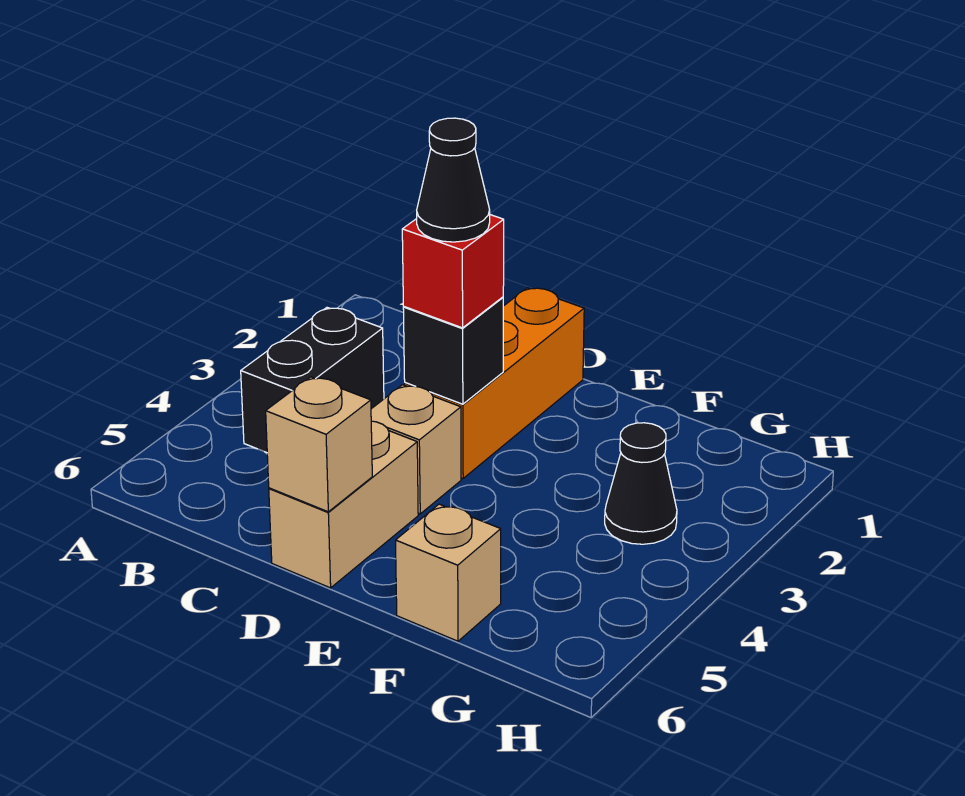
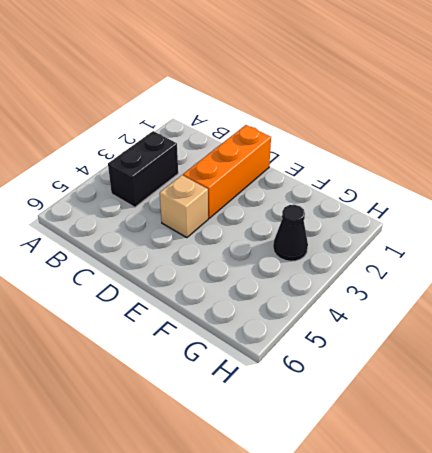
none -> tan brick D5:D6 level 1
none -> tan brick F6 level 1

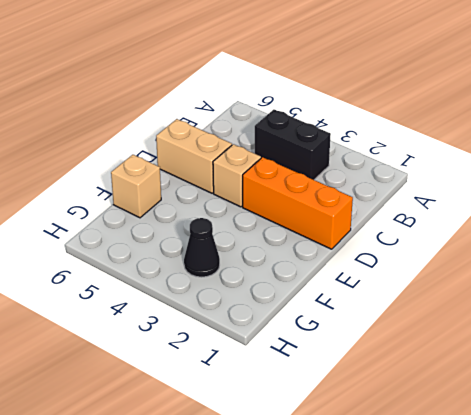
none -> black brick D3 level 2
none -> tan brick D6 level 2

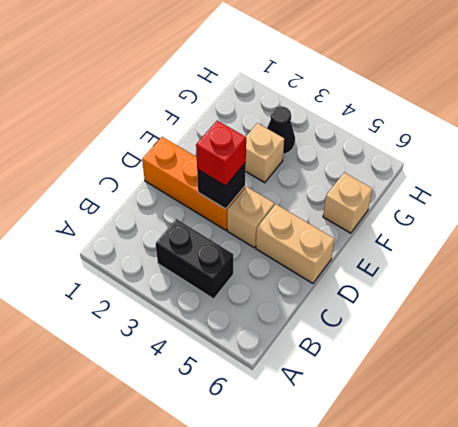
tan brick F3 level 1 -> tan brick D6 level 2
none -> black cone D3 level 4

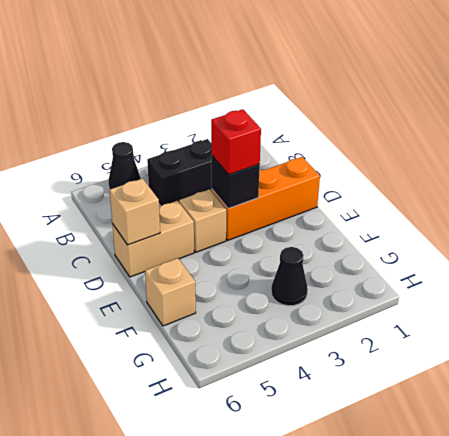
black cone A5 level 1 -> black cone D3 level 4

